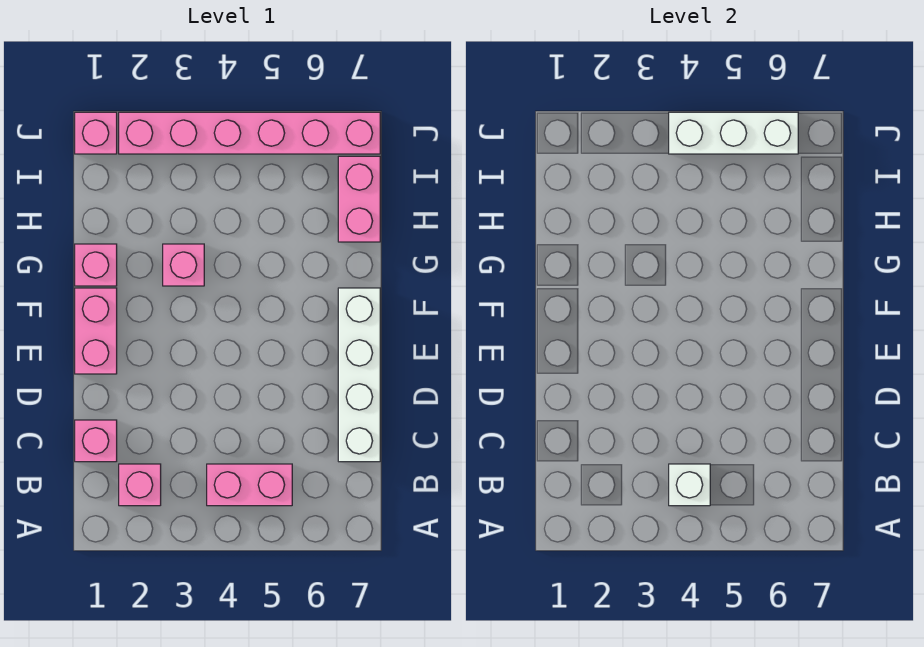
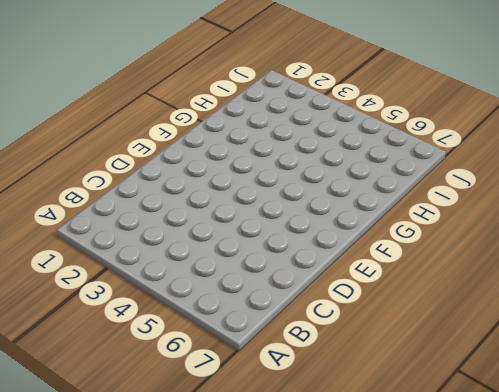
none -> pink brick B2 level 1
none -> pink brick B4:B5 level 1
none -> pink brick C1 level 1

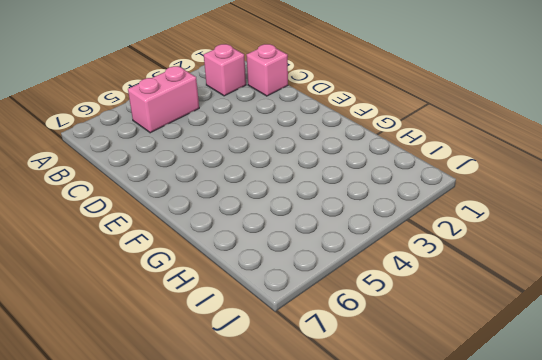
none -> white brick C7:F7 level 1
none -> pink brick E1:F1 level 1
none -> pink brick G1 level 1

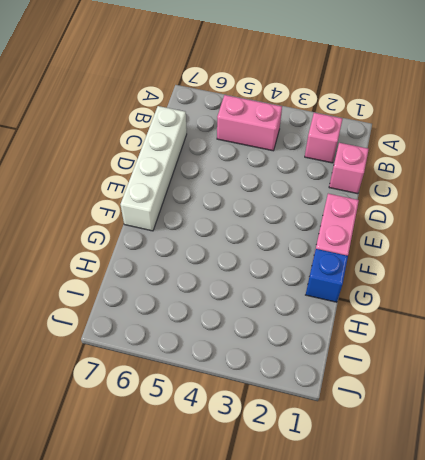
blue brick G1 level 1 -> pink brick G1 level 1
none -> pink brick G3 level 1
none -> pink brick H7:I7 level 1
none -> pink brick J1 level 1

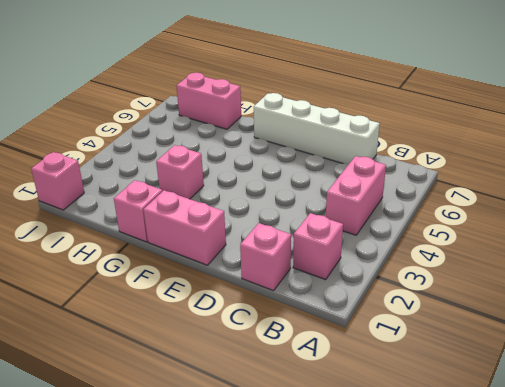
none -> pink brick J2:J7 level 1
none -> white brick B4 level 2
none -> white brick J4:J6 level 2

